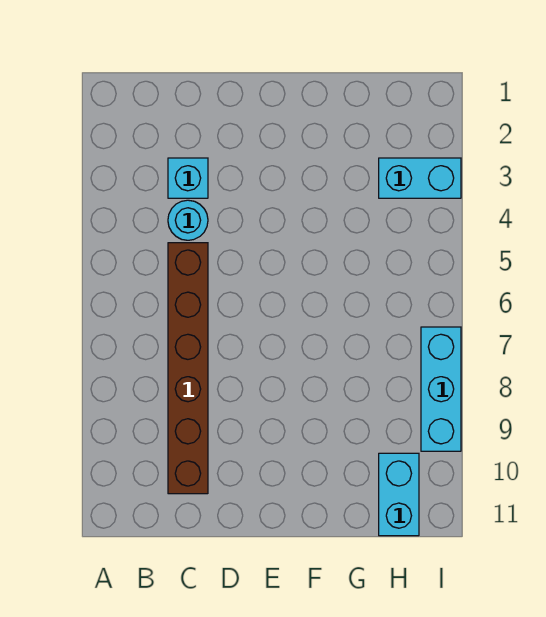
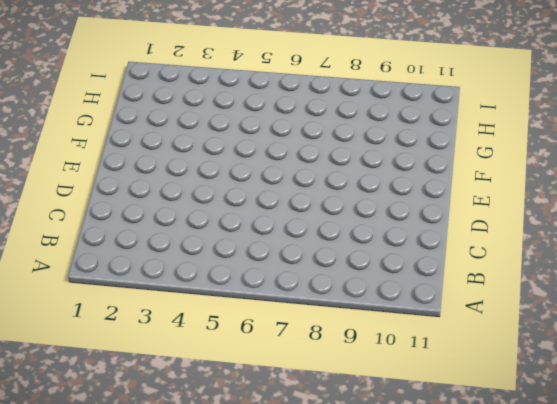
none -> cyan brick C3 level 1
none -> cyan round brick C4 level 1

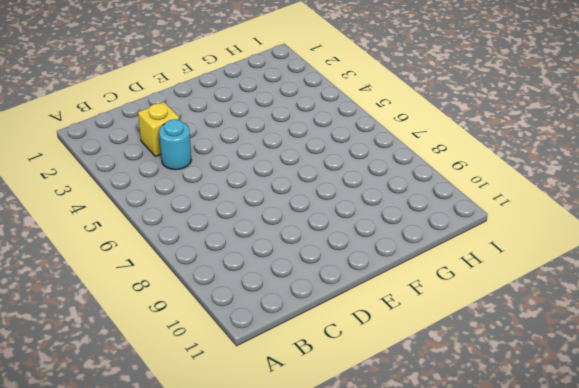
yellow brick C3 level 1 -> cyan brick C3 level 1
none -> brown brick C5:C10 level 1
none -> cyan brick H3:I3 level 1

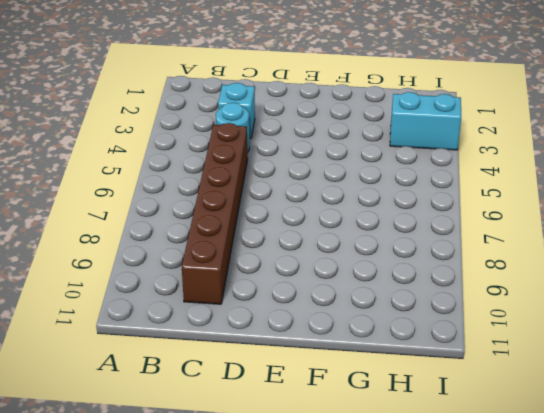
none -> cyan brick H10:H11 level 1
none -> cyan brick I7:I9 level 1

